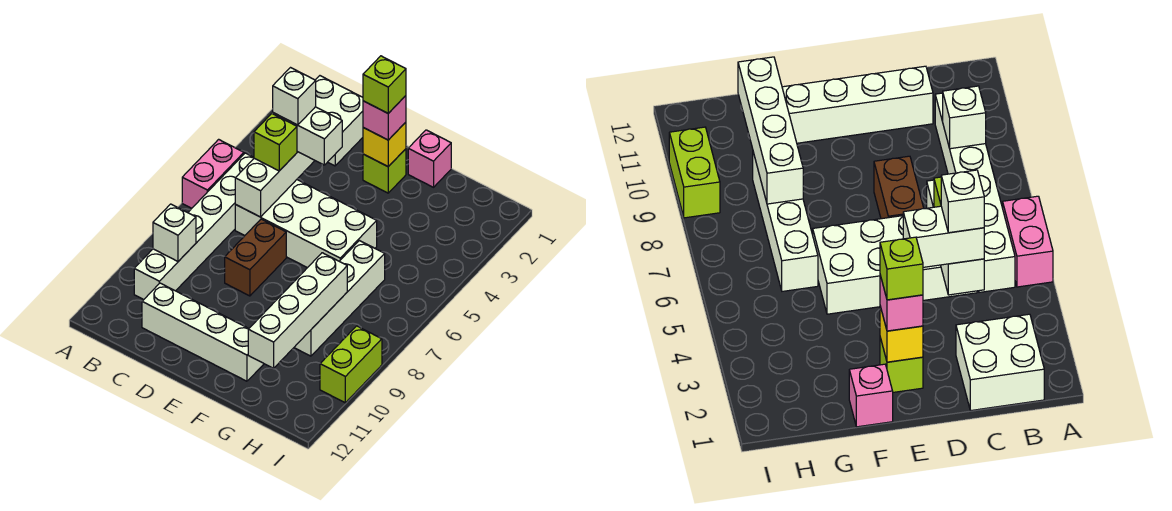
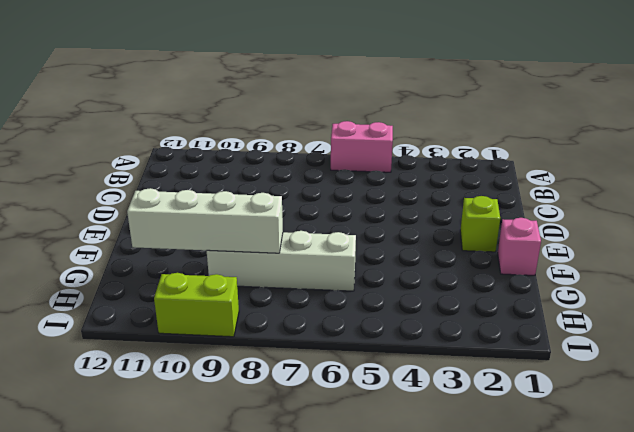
none -> white brick B1:C2 level 1
none -> white brick B5:B10 level 1
none -> white brick C5:F6 level 1

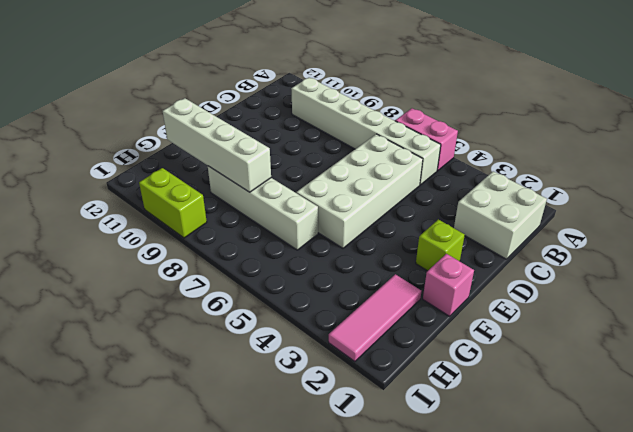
pink tile G2:I2 level 1 -> none
none -> white brick C11:F11 level 1
none -> brown brick D7:D8 level 1
none -> white brick B9 level 2

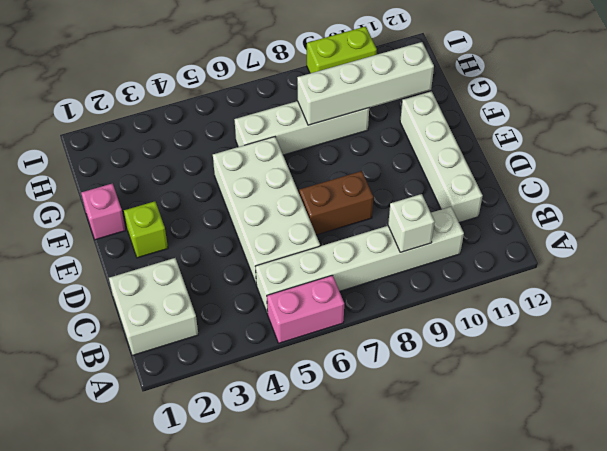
none -> white brick C4:C6 level 2
none -> yellow brick E2 level 2
none -> white brick C4:D4 level 3

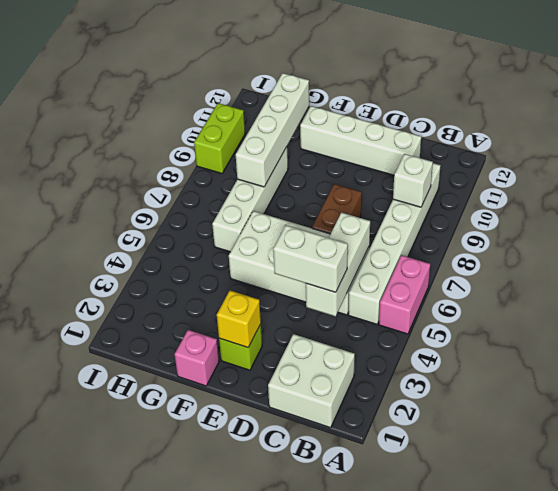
none -> lime brick C5 level 3
none -> pink brick E2 level 3
none -> white brick C4 level 4

